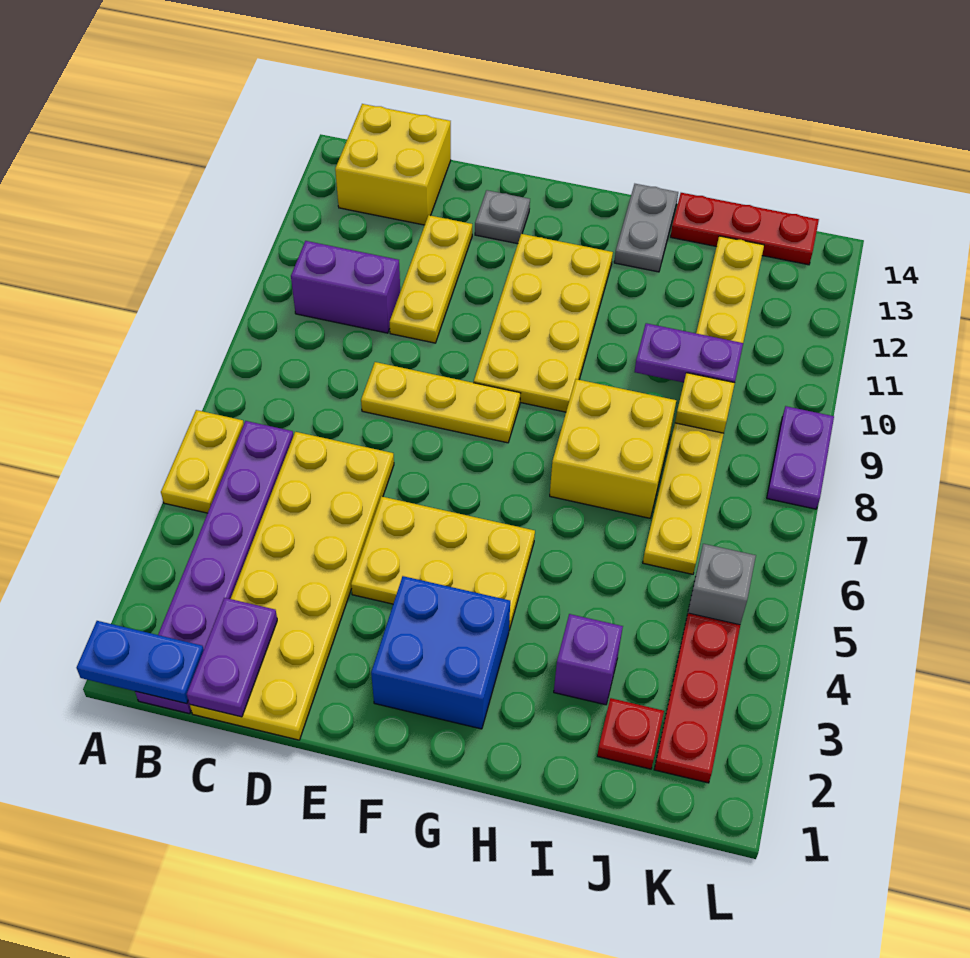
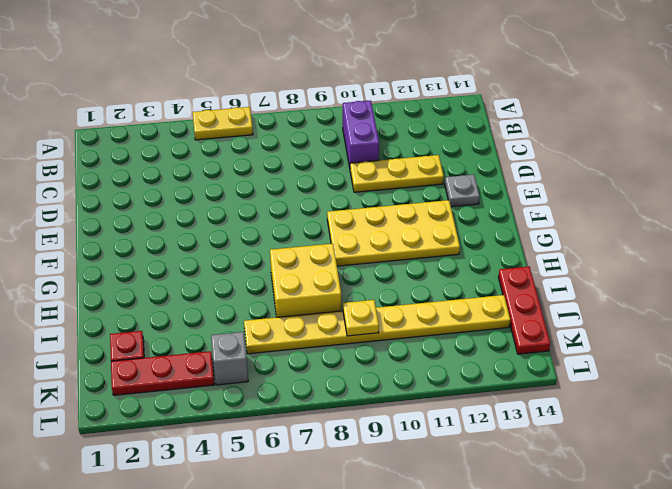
none -> purple plate B1:B6 level 1
none -> yellow brick B13:C14 level 1
none -> yellow plate C1:D6 level 1

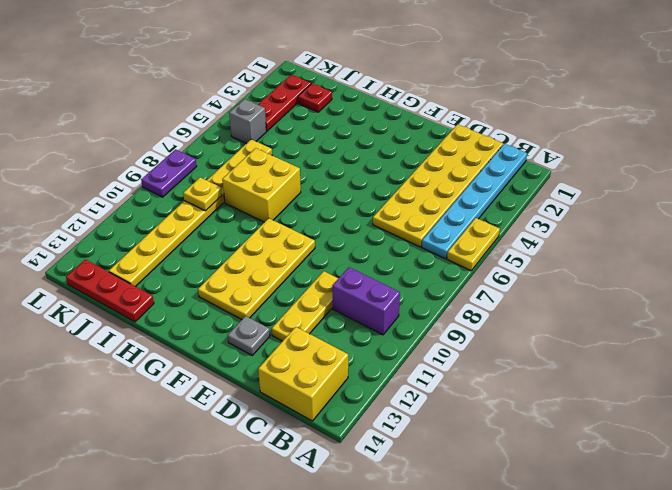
cyan plate B1:B6 level 1 -> purple plate B1:B6 level 1
none -> yellow plate D8:F8 level 1
none -> yellow plate E4:G5 level 1
none -> blue brick F2:G3 level 1

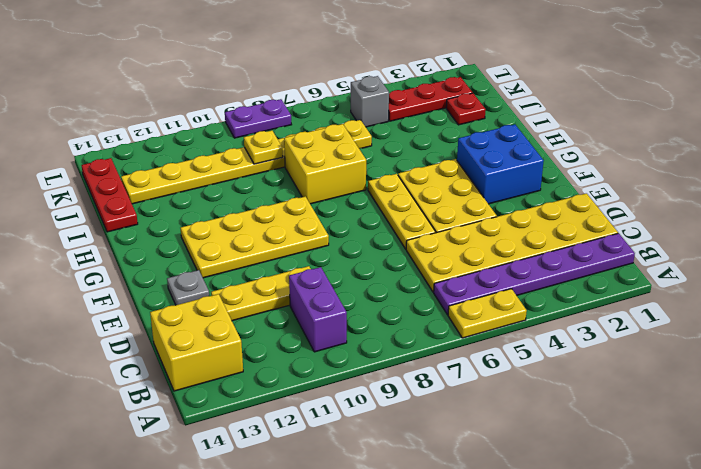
yellow plate E6:G6 level 1 -> yellow plate D8:F8 level 1
none -> grey plate H13:H14 level 1
none -> purple brick I3 level 1
none -> blue plate A1:B1 level 2

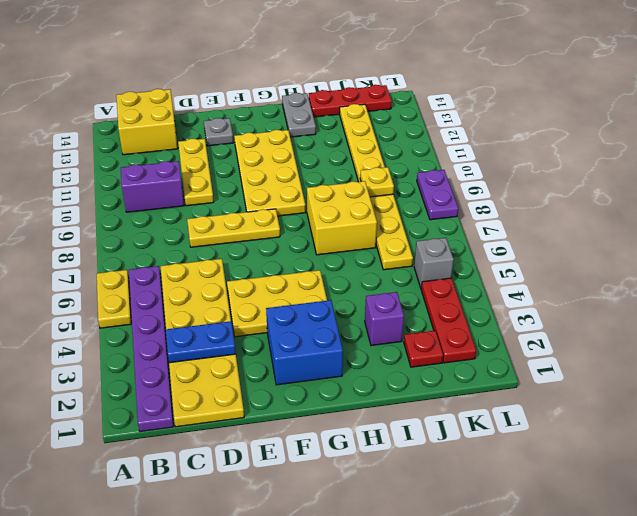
blue plate C3:D3 level 2 -> blue plate A1:B1 level 2
none -> purple plate C1:C2 level 2
none -> purple plate I10:J10 level 2

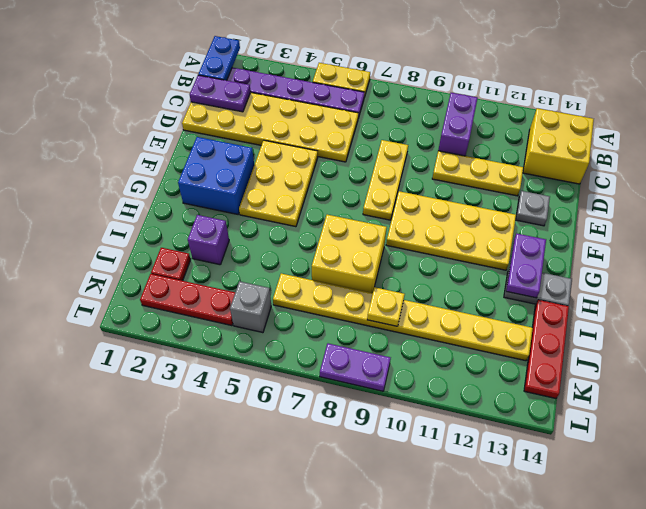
purple plate G13:H13 level 2 -> purple plate I10:J10 level 2

